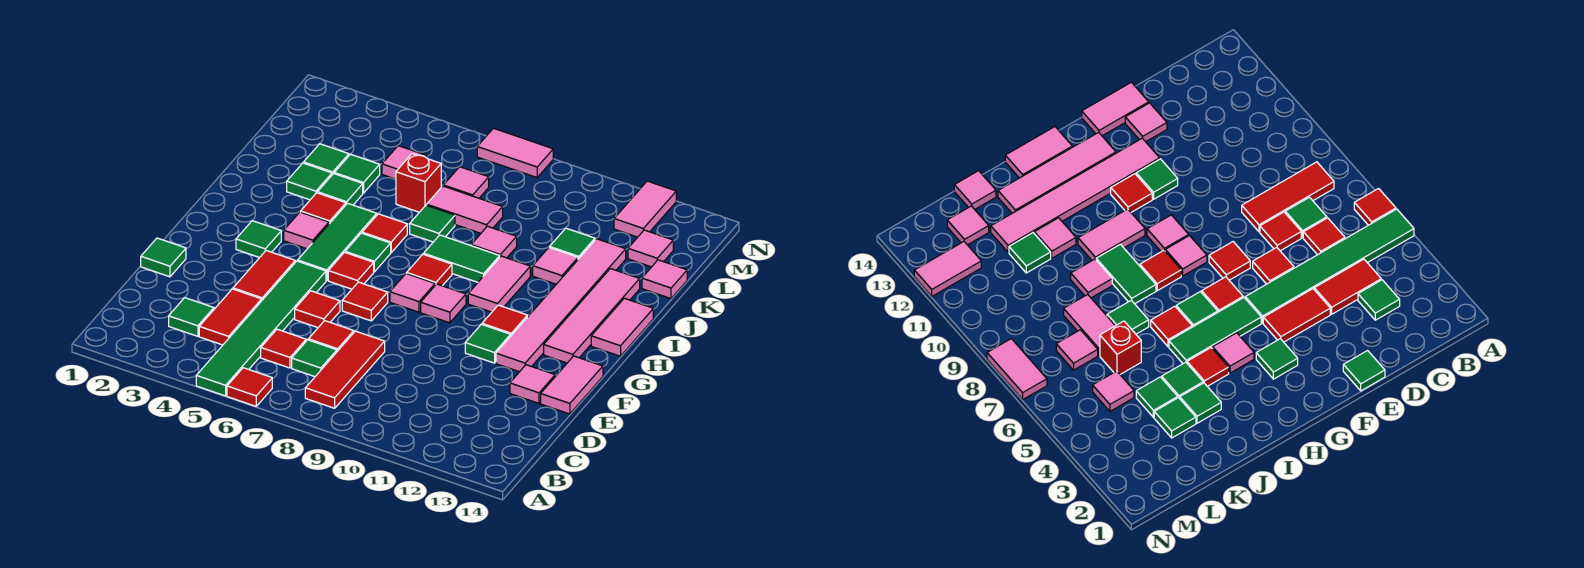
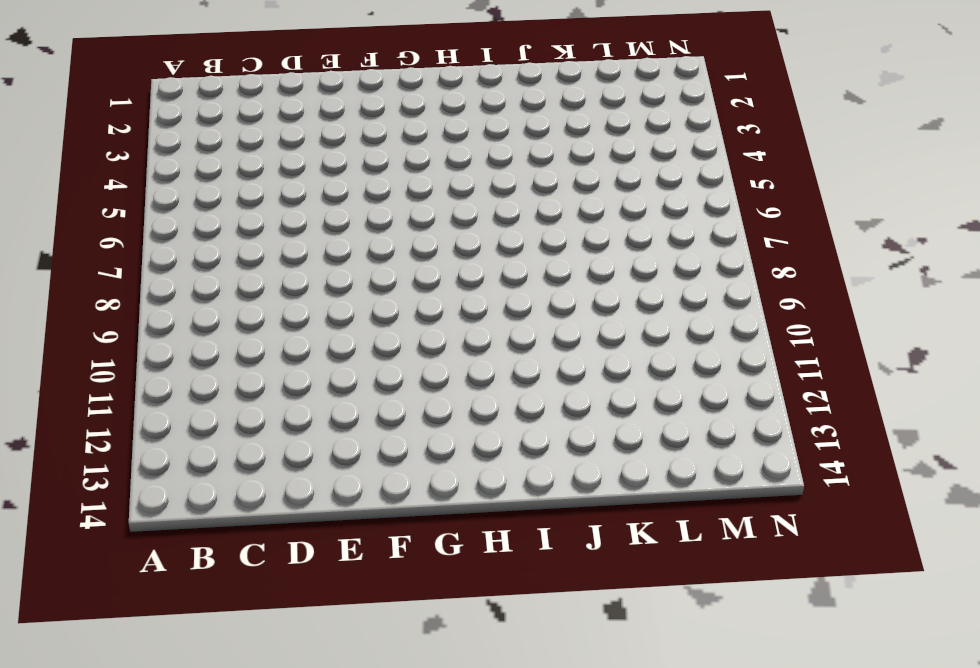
none -> green tile A5:F5 level 1
none -> red tile A6 level 1
none -> red tile B8:D8 level 1
none -> green tile C3 level 1

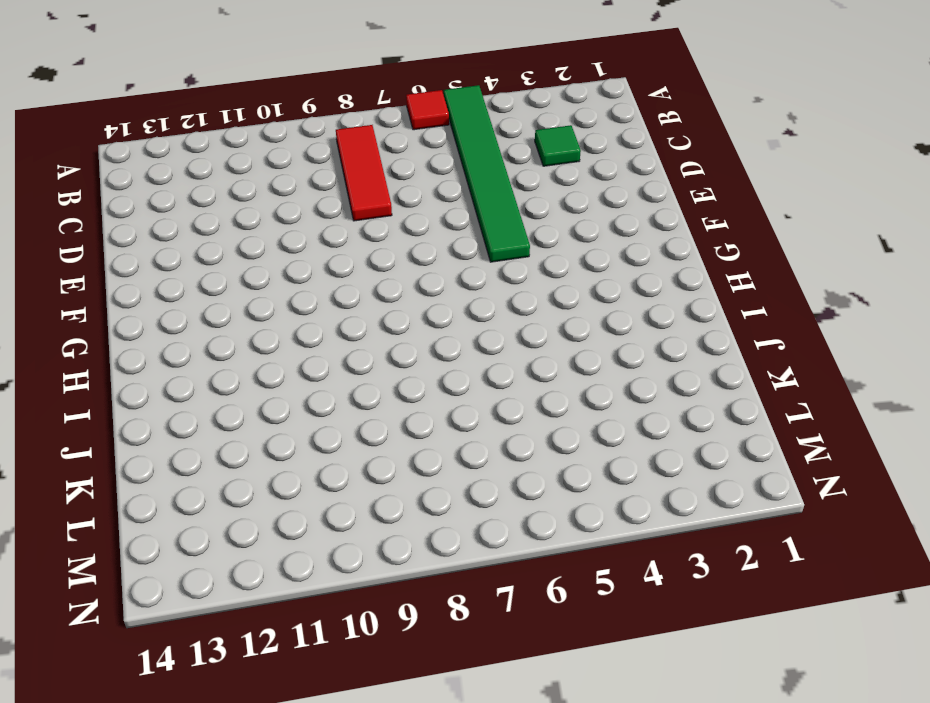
none -> red tile C4:D4 level 1
none -> red tile C6 level 1
none -> green tile C7 level 1
none -> red tile D7 level 1

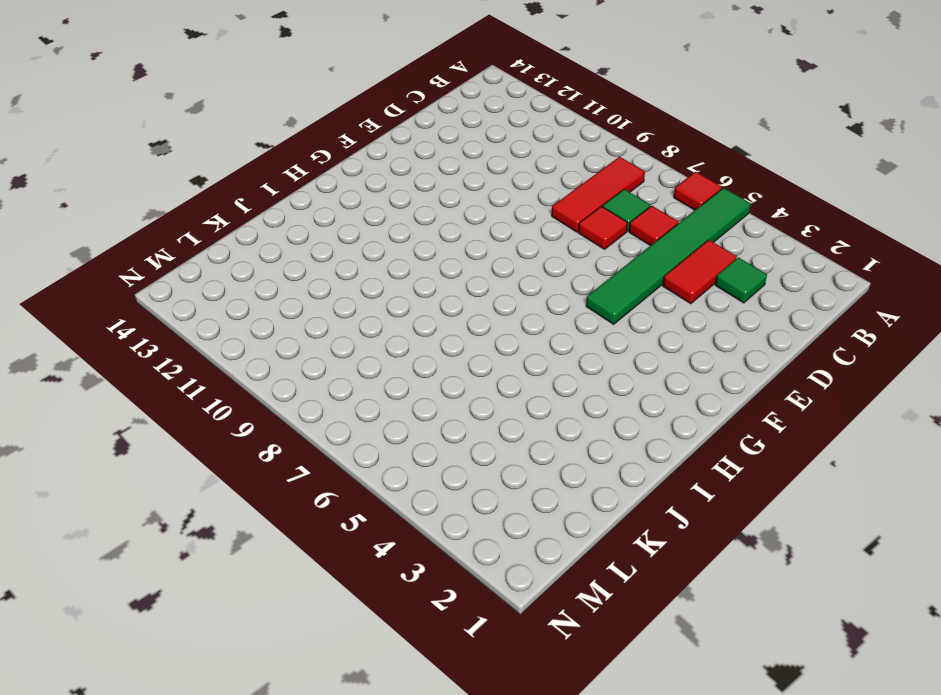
none -> green tile E1 level 1
none -> red tile E4:F4 level 1
none -> red tile E6 level 1
none -> pink tile E13 level 1

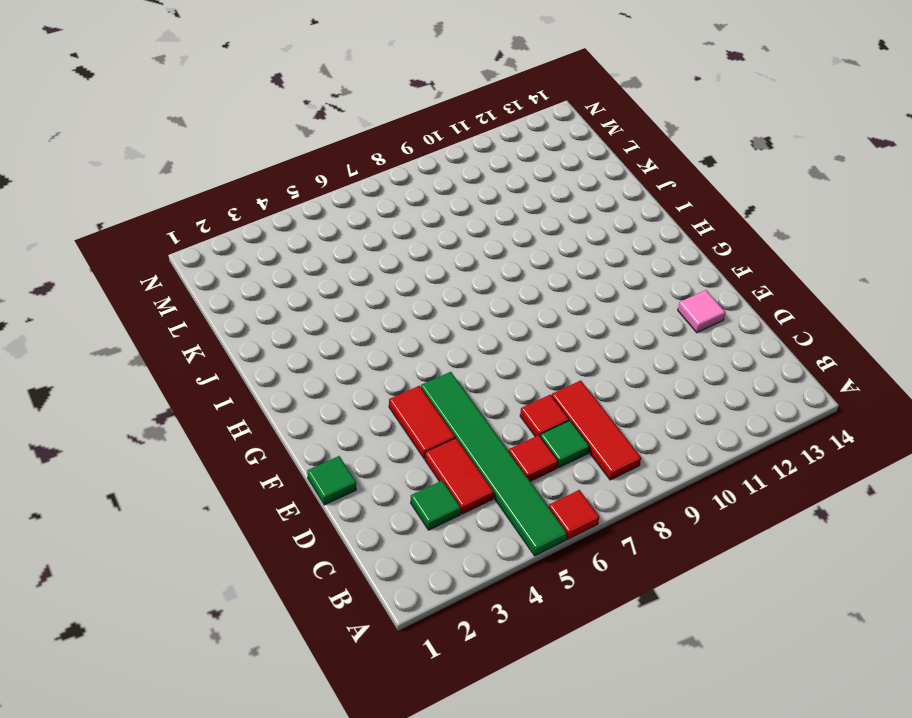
none -> red tile E6 level 1
none -> pink tile E14:F14 level 1
none -> red tile F7 level 1
none -> green tile F11 level 1

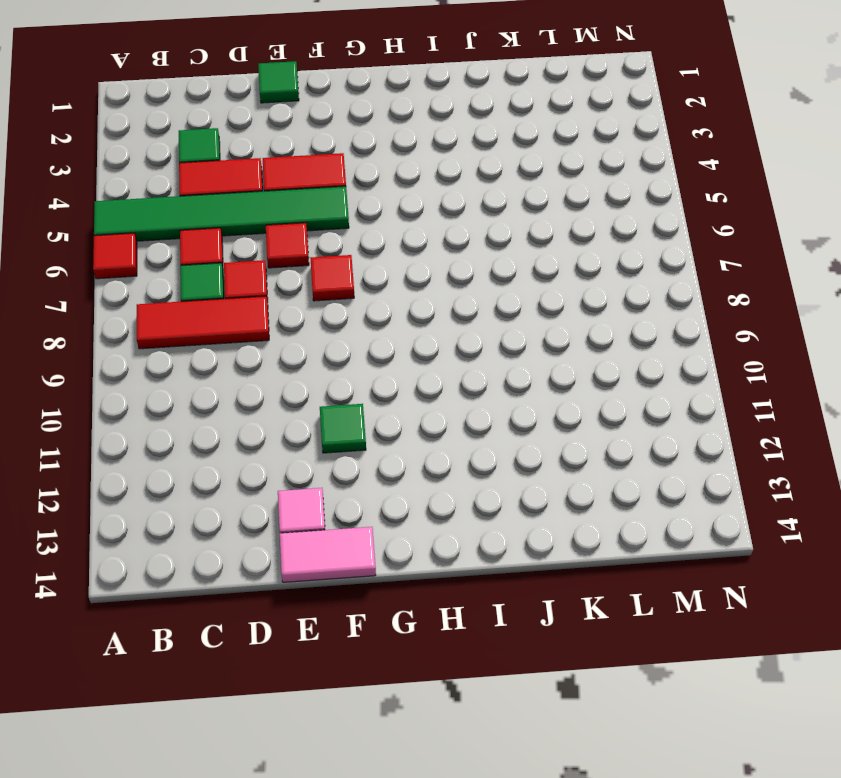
none -> pink tile F12:K12 level 1
none -> green tile G3 level 1
none -> green tile G5:I5 level 1
none -> red tile G6 level 1

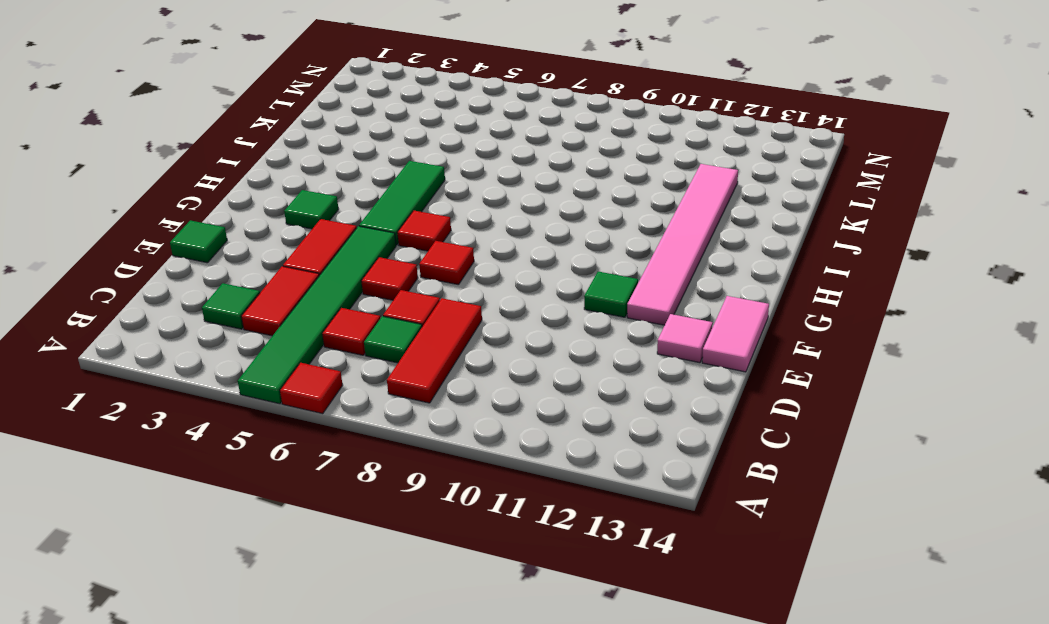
none -> pink tile G8 level 1
none -> pink tile G9 level 1
none -> red tile G11 level 1
none -> pink tile G13:J13 level 1

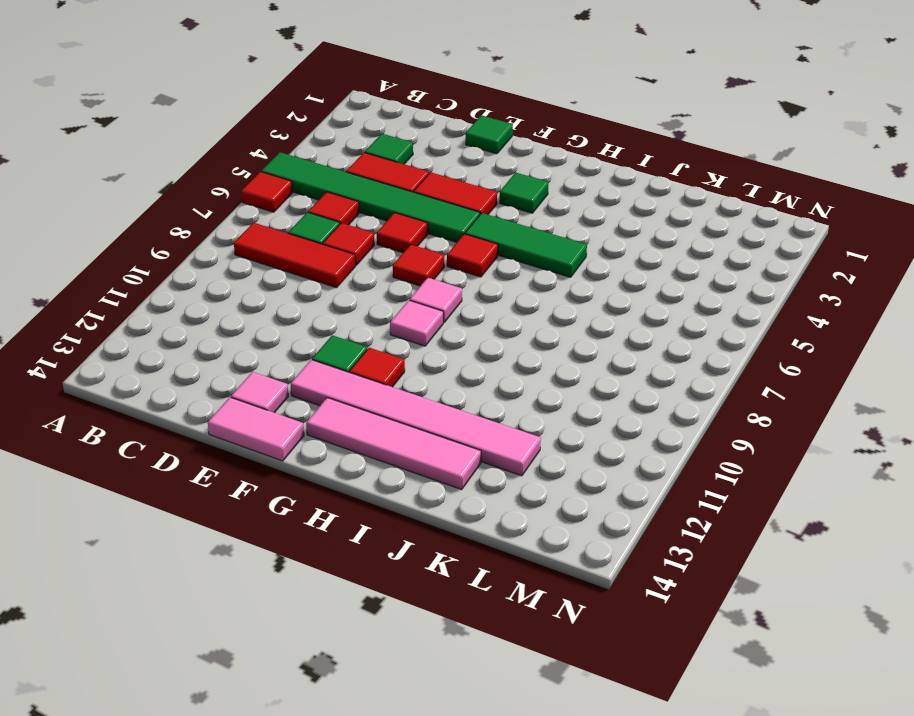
none -> pink tile H4 level 1
none -> green tile H6 level 1
none -> red tile H8 level 1
none -> pink tile H10:I10 level 1

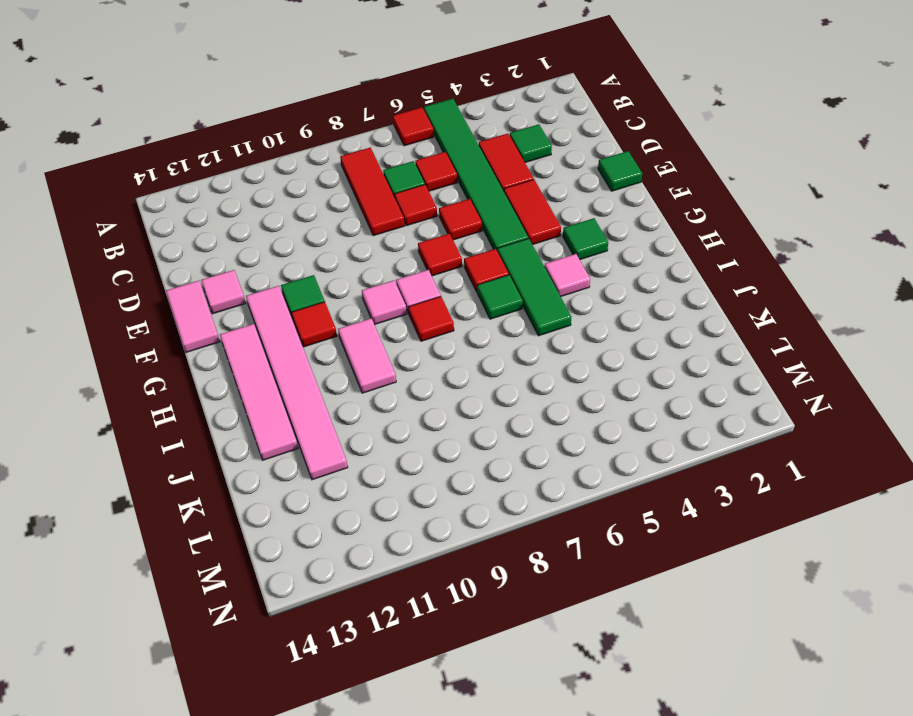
none -> pink tile H14:I14 level 1
none -> red tile I4 level 1
none -> red tile I6 level 1
none -> green tile I8:I9 level 1

